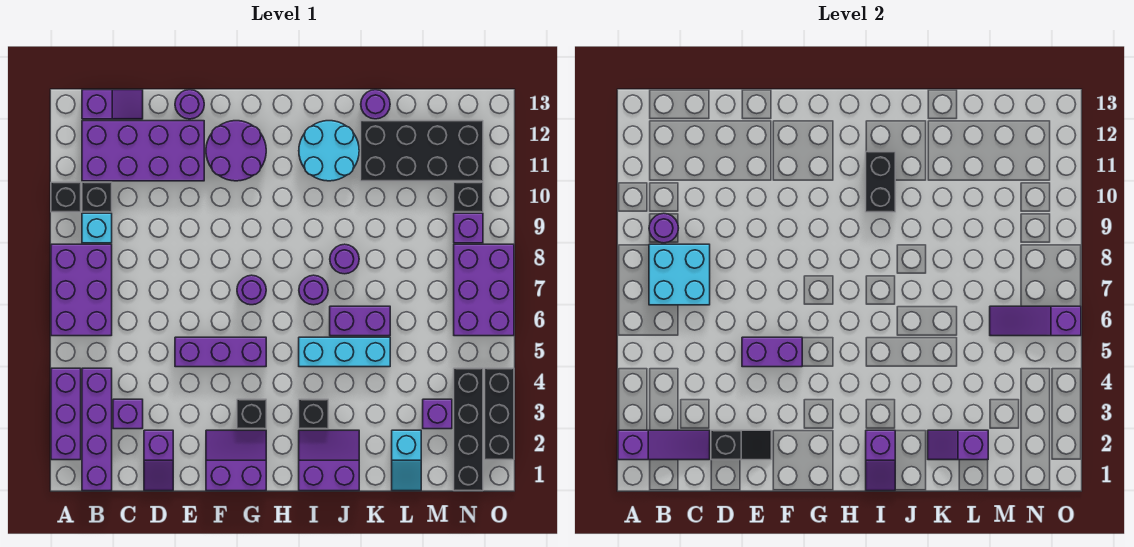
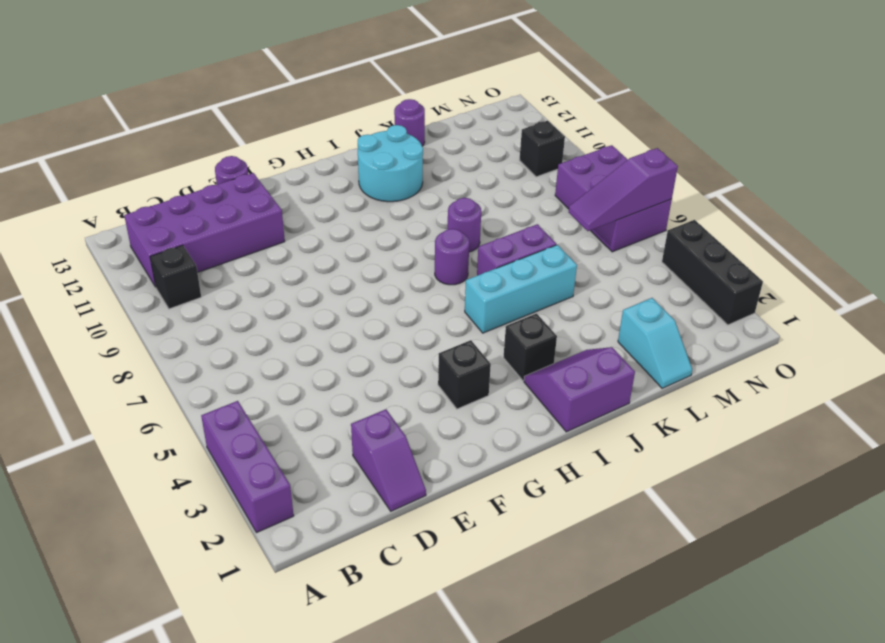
none -> purple brick A6:B8 level 1
none -> black brick A10 level 1
none -> purple brick B1:B4 level 1
none -> cyan brick B9 level 1

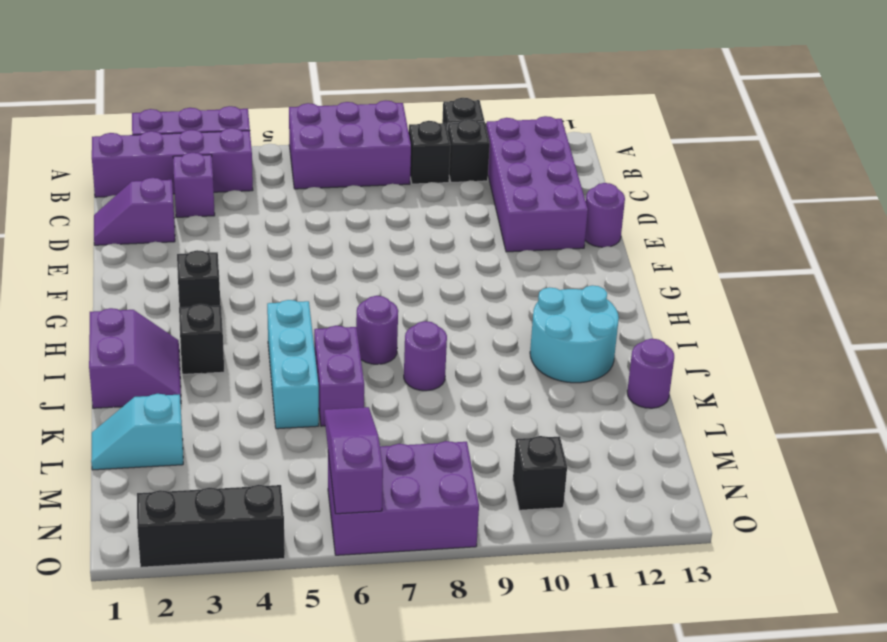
black brick B9 level 1 -> cyan brick B9 level 1
none -> purple slope B13:C13 level 1 top B
none -> purple brick E5:G5 level 1
none -> purple slope F1:G2 level 1 top 1
none -> purple round brick F11:G12 level 1

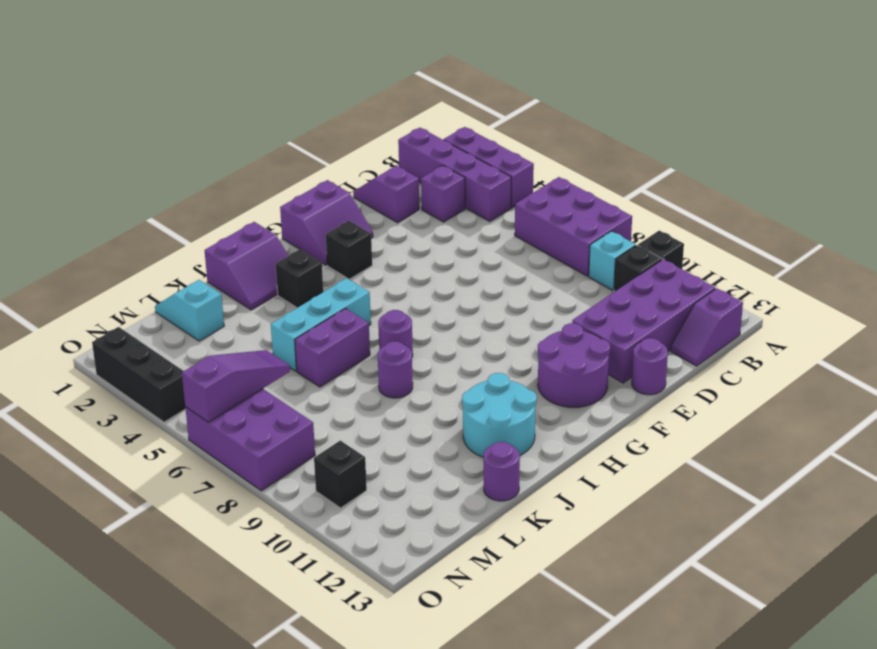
none -> purple brick E5:G5 level 1
none -> purple round brick G7 level 1
none -> black brick K11:N12 level 1
none -> purple brick M3 level 1

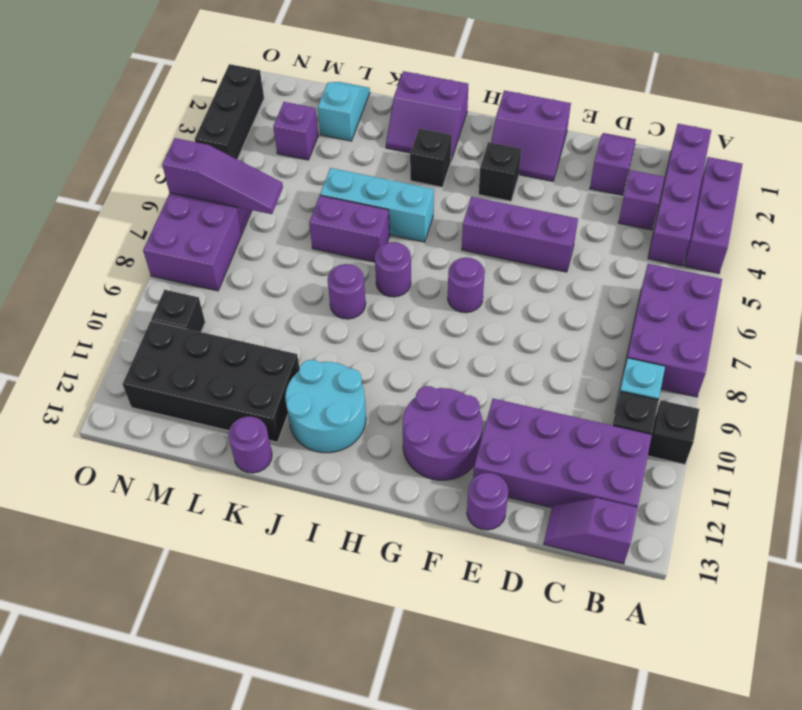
none -> black brick N1:N4 level 1
none -> purple brick N9 level 1
none -> purple slope A2:C2 level 2 top A
none -> cyan brick B7:C8 level 2

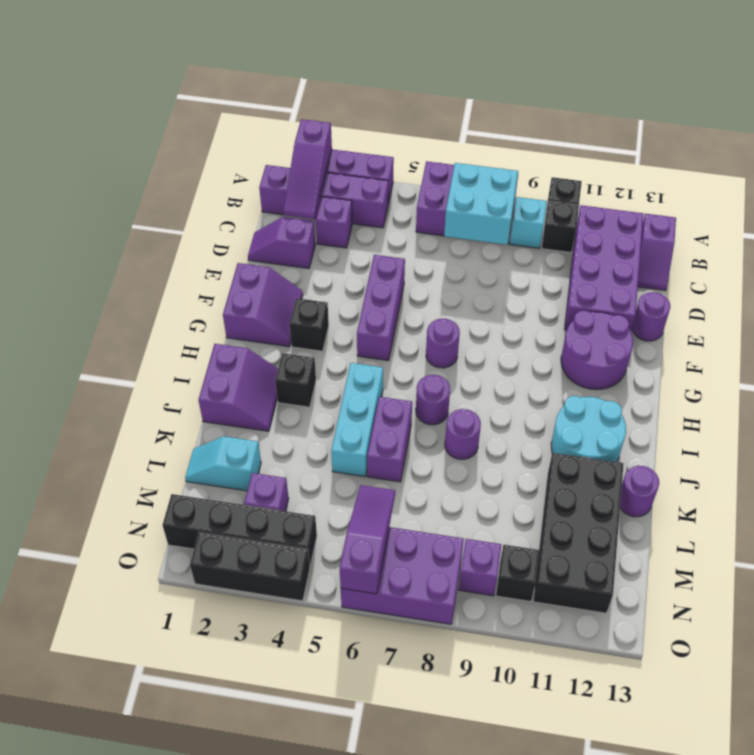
none -> purple round brick B9 level 2
none -> black slope D2:E2 level 2 top D
none -> purple brick E5:F5 level 2
none -> purple slope I1:I2 level 2 top 2

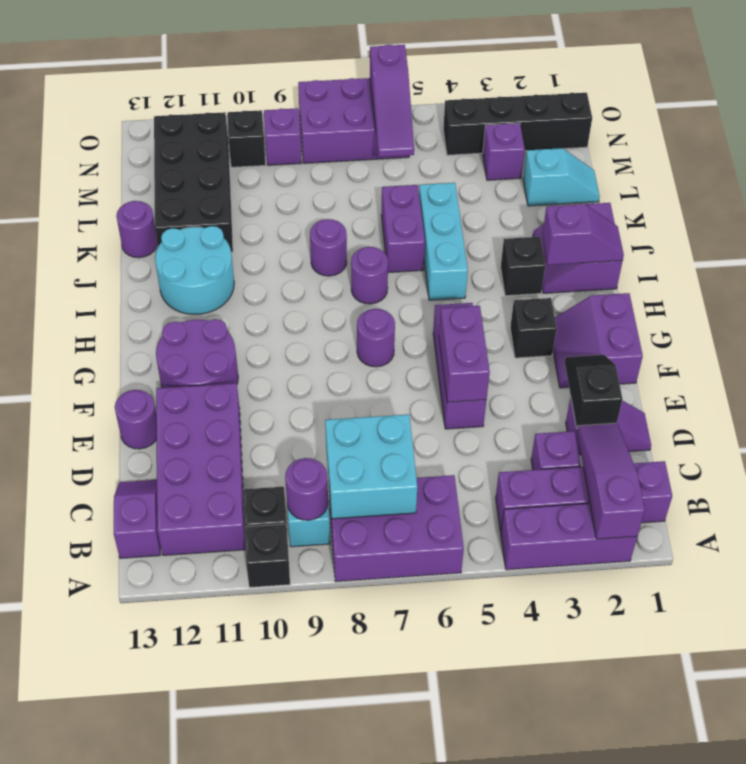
none -> black brick O2:O4 level 1
none -> black brick I10:I11 level 2
none -> purple slope K2:L2 level 2 top L

